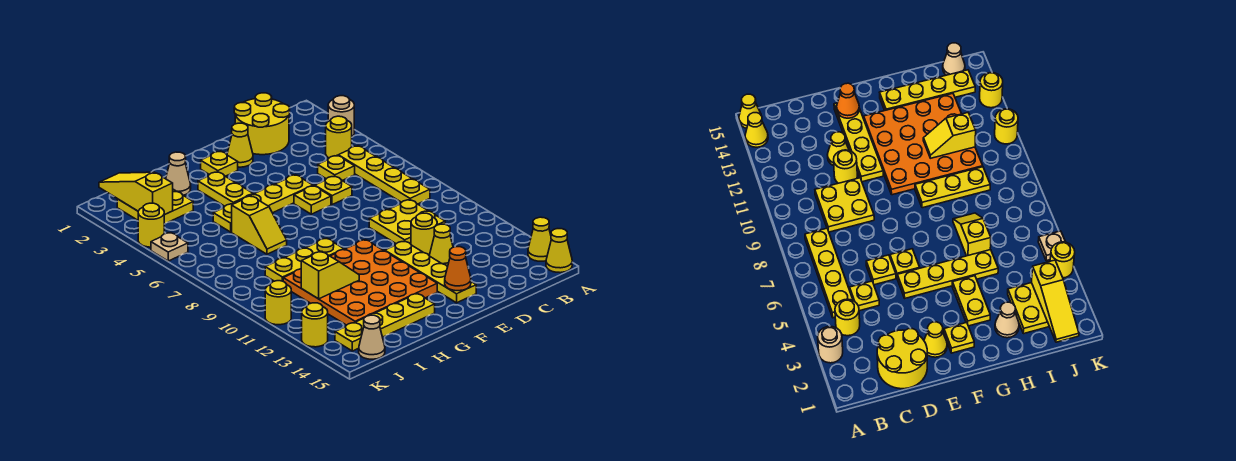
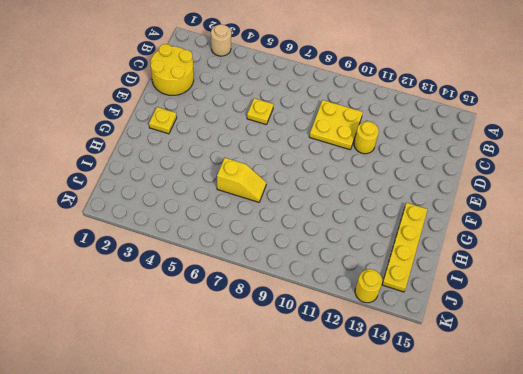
none -> yellow cone A14 level 1
none -> yellow cone A15 level 1
none -> yellow round brick B4 level 1
none -> yellow plate B5:B8 level 1

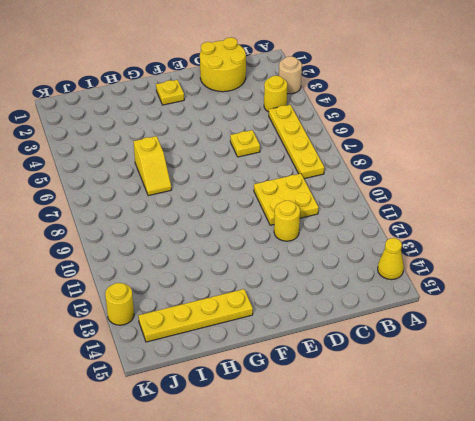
none -> yellow cone A15 level 1
none -> yellow plate C5 level 1
none -> yellow cone D12 level 1
none -> yellow cone E2 level 1

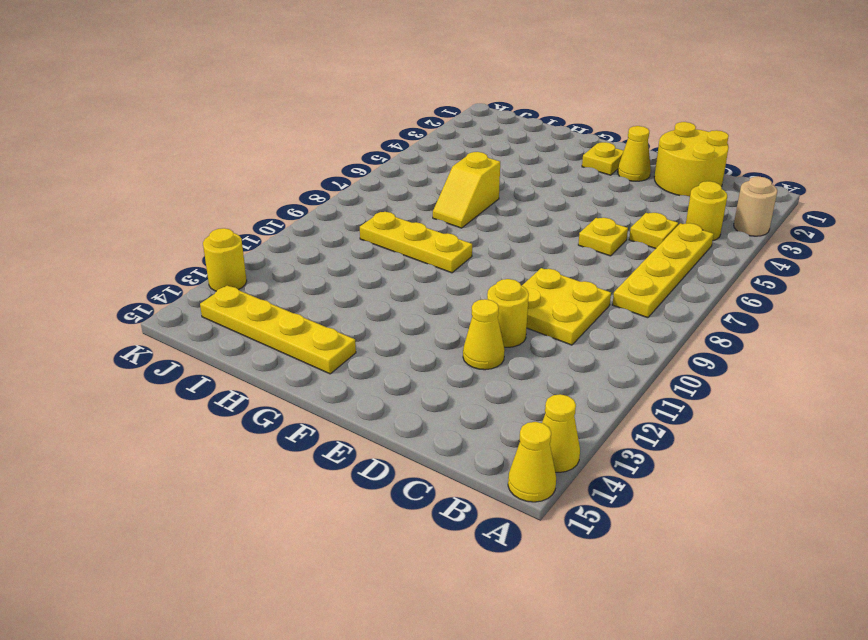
none -> yellow plate E5:H5 level 1
none -> yellow plate E6 level 1
none -> yellow plate E11:E14 level 1
none -> orange plate F10:I13 level 1

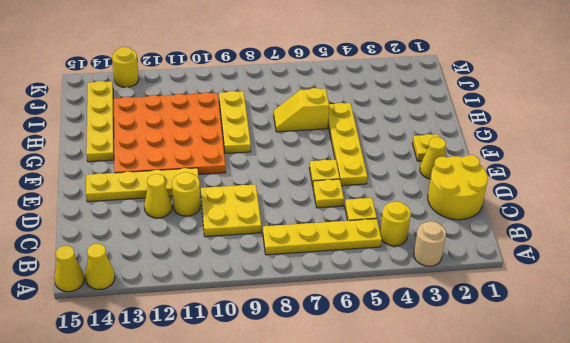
none -> yellow plate G3:G4 level 1
none -> tan cone H2 level 1
none -> yellow plate I2:J3 level 1
none -> tan cone J15 level 1

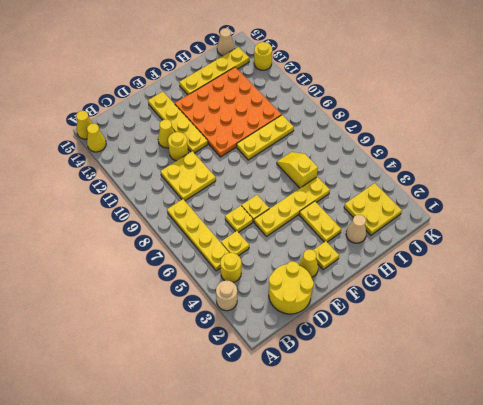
none -> yellow round brick K4 level 1
none -> tan plate K5 level 1
none -> yellow round brick K11 level 1
none -> orange cone E14 level 2

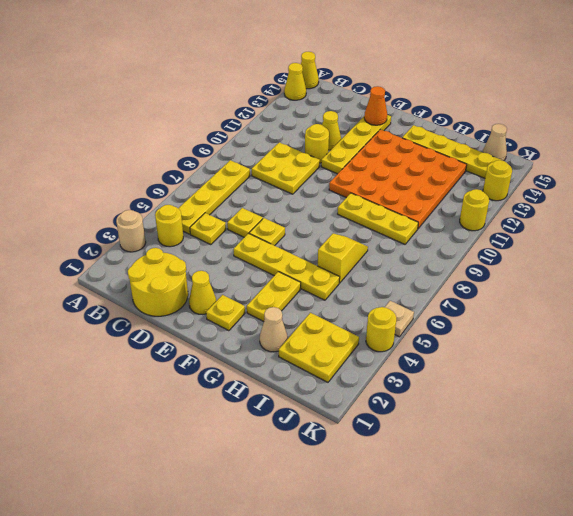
none -> yellow slope H11:I11 level 2 top I
none -> yellow slope J1:J3 level 2 top 3

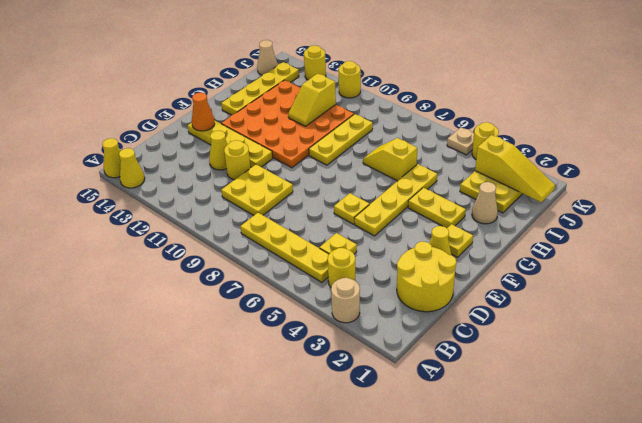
none -> yellow plate D6 level 1

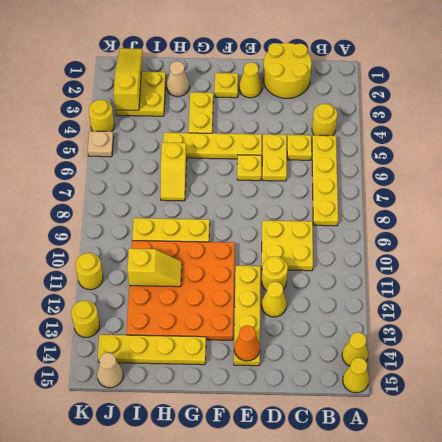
yellow plate D5:D6 level 1 -> yellow plate D6 level 1
none -> tan round brick A3 level 1

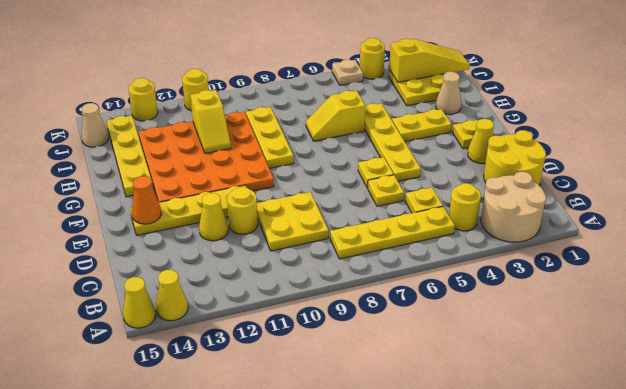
tan round brick A2:B3 level 1 -> tan round brick A3 level 1

